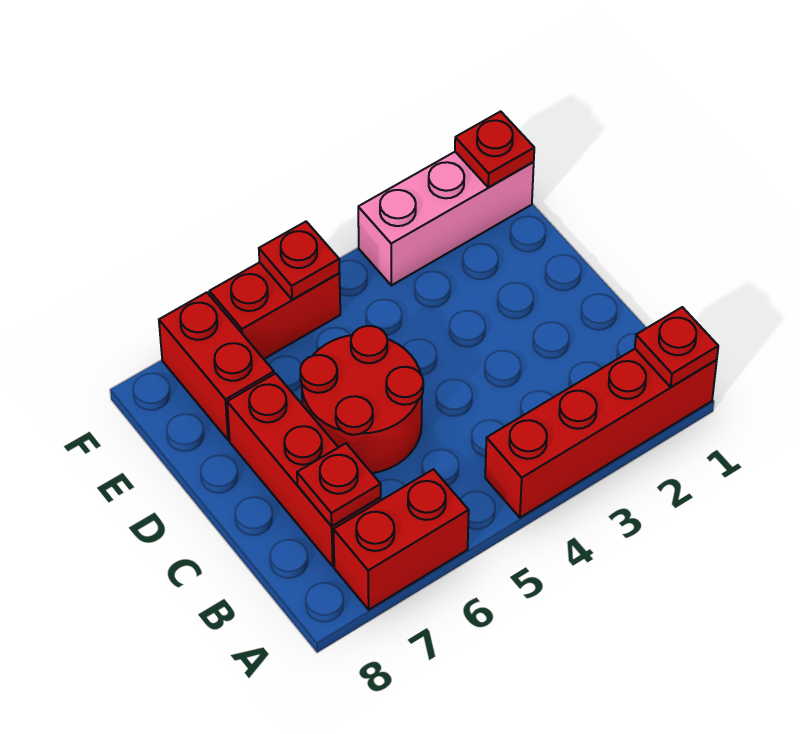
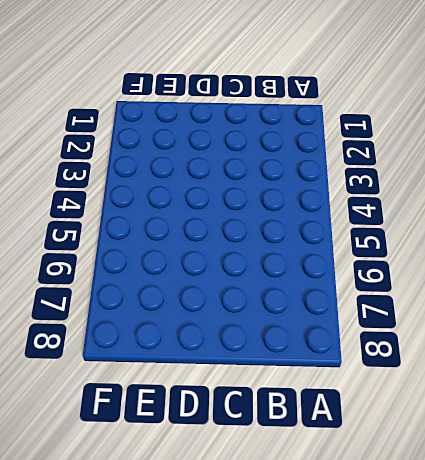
none -> red brick A1:A4 level 1
none -> red brick A6:A7 level 1

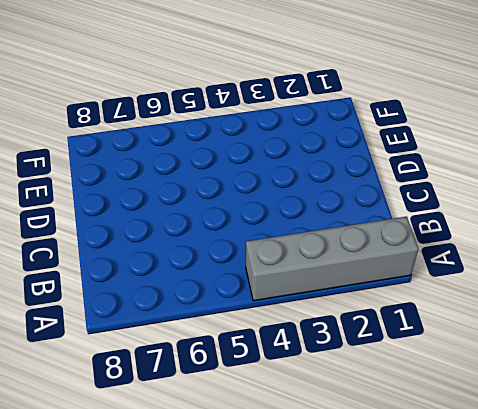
grey brick A1:A4 level 1 -> red brick A1:A4 level 1
none -> red brick A6:A7 level 1
none -> red brick B7:D7 level 1

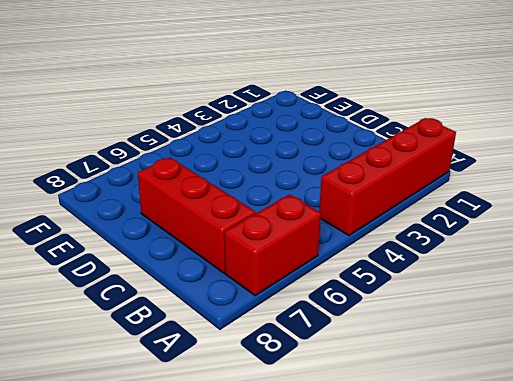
none -> red round brick C5:D6 level 1
none -> red brick E7:F7 level 1

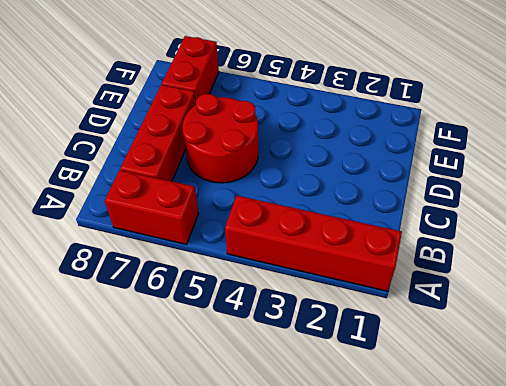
none -> pink brick F1:F3 level 1
none -> red brick F5:F6 level 1

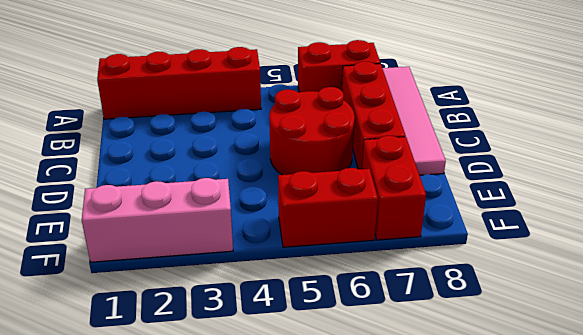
pink tile A8:D8 level 1 -> none
none -> red plate A1 level 2
none -> red plate B7 level 2

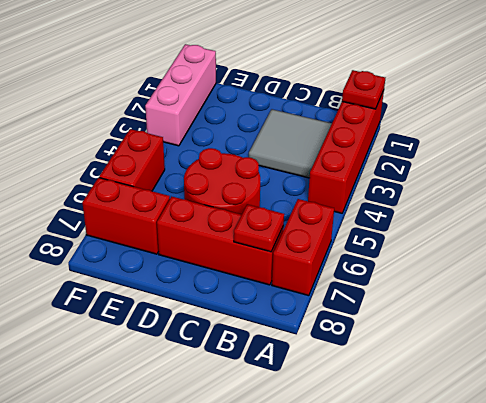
grey tile B2:C3 level 1 -> none
none -> red plate F1 level 2
none -> red plate F5 level 2

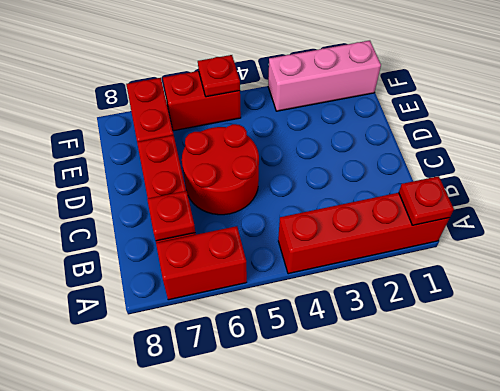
none -> red plate F1 level 2

